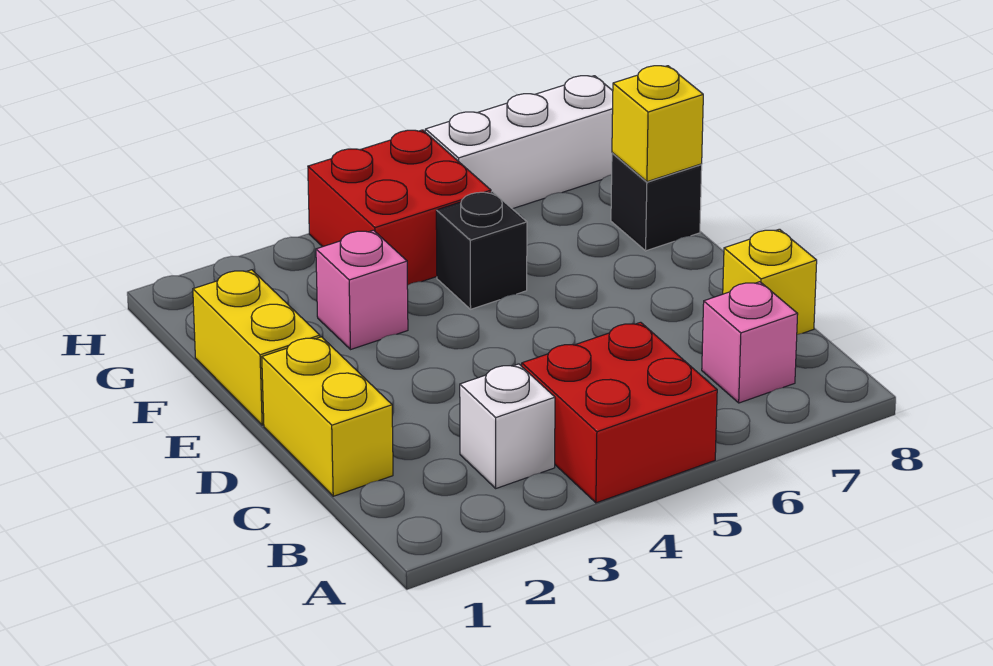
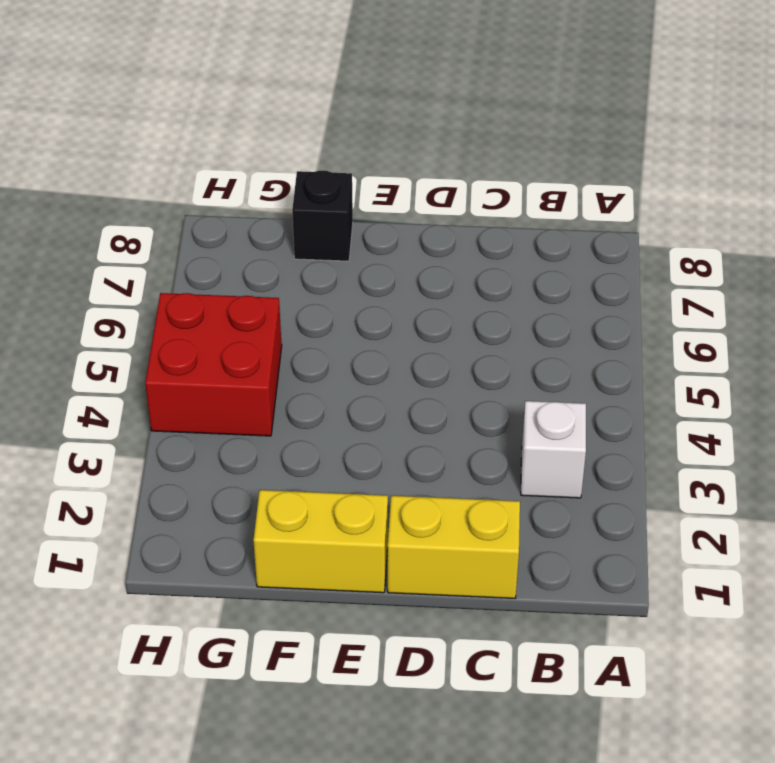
none -> red brick A4:B5 level 1
none -> pink brick B7 level 1
none -> yellow brick C8 level 1

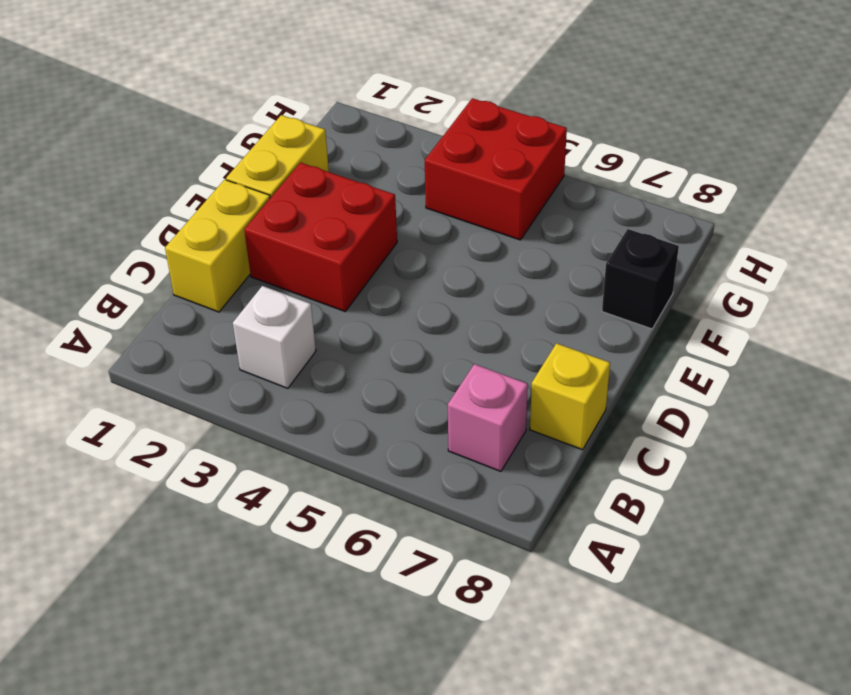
red brick D2:E3 level 1 -> red brick A4:B5 level 1
none -> pink brick F3 level 1
none -> black brick F5 level 1
none -> white brick H6:H8 level 1

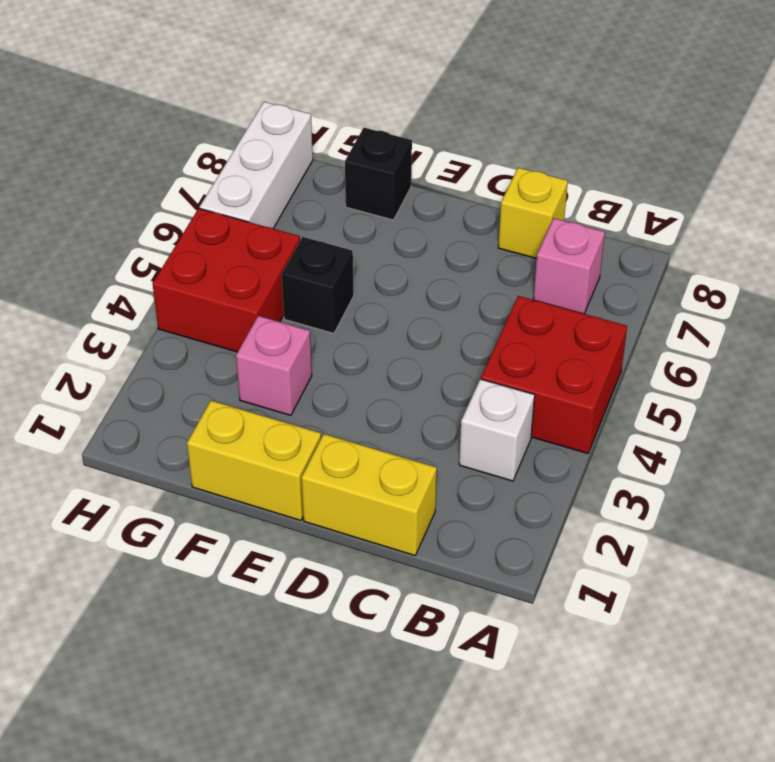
none -> yellow brick F8 level 2

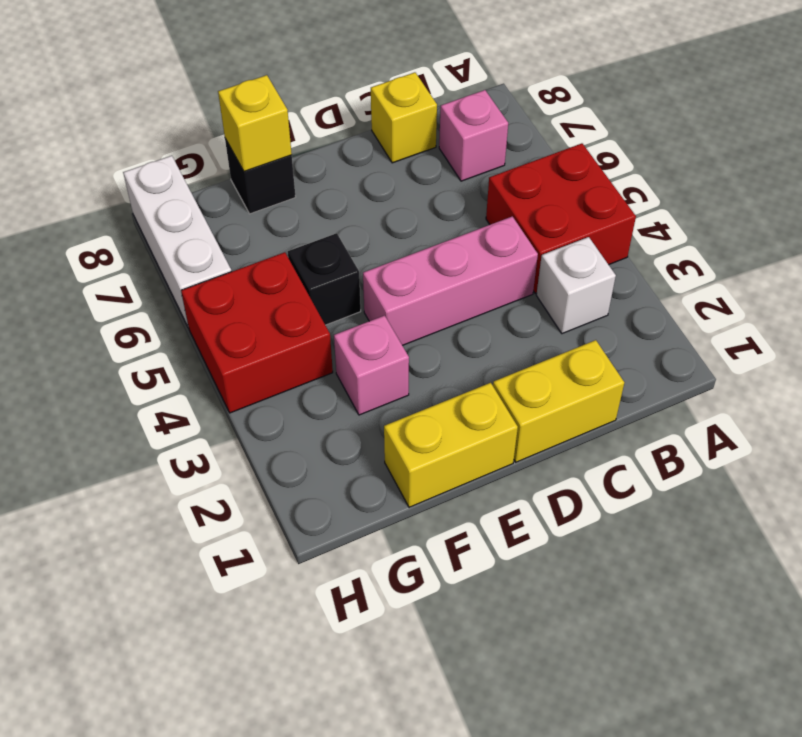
pink brick C4:E4 level 1 -> none

